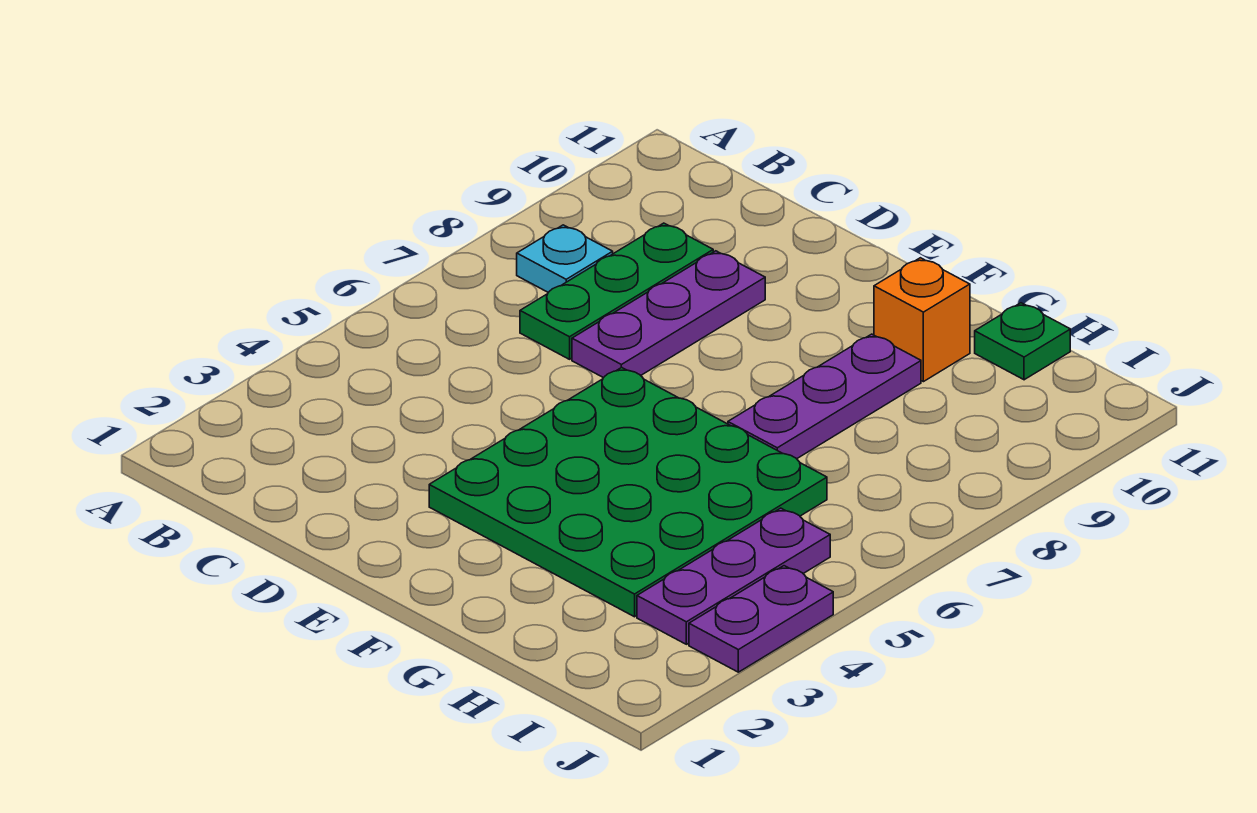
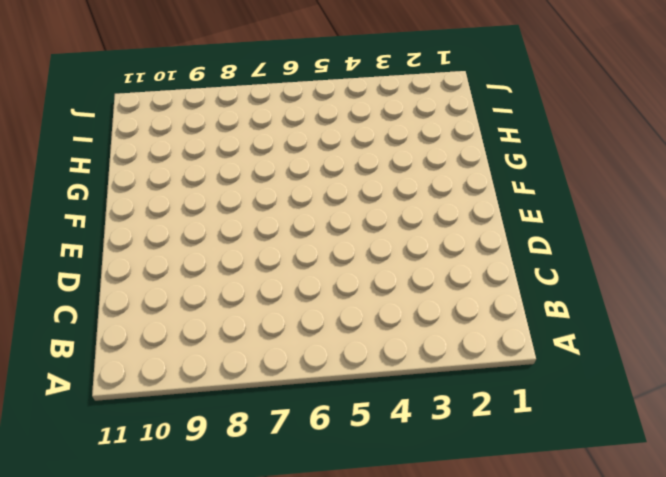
none -> cyan plate B8 level 1
none -> green plate C7:C9 level 1

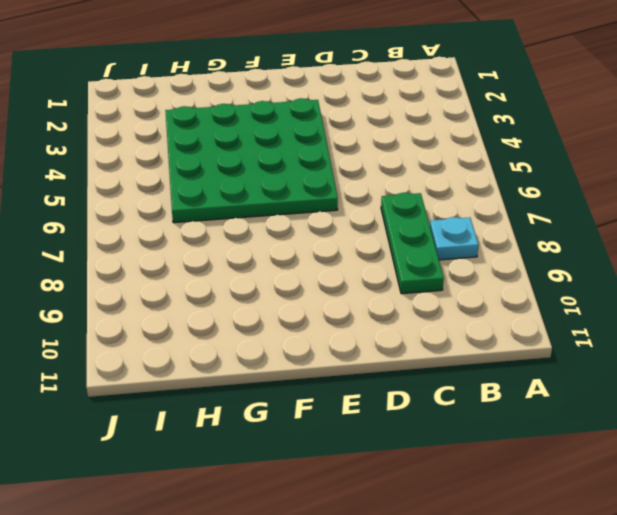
none -> purple plate D7:D9 level 1
none -> purple plate G7:G9 level 1

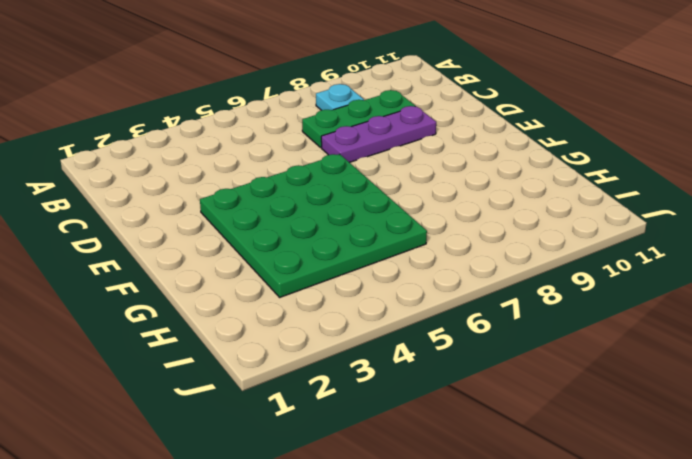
none -> purple plate G7:G9 level 1
none -> orange brick G10 level 1

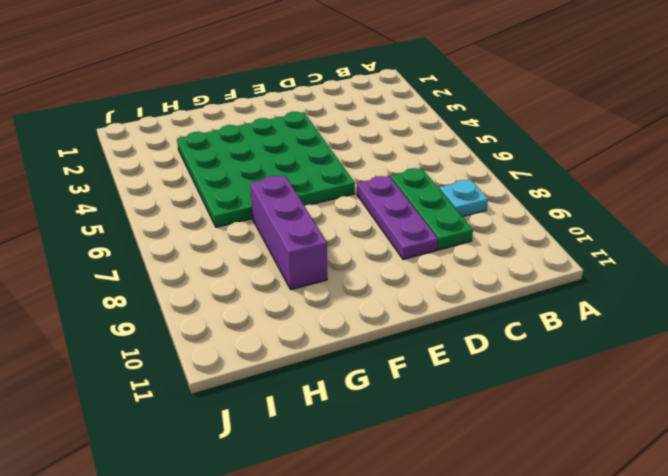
purple brick G7:G9 level 1 -> purple plate G7:G9 level 1
none -> orange brick G10 level 1
none -> green plate H11 level 1

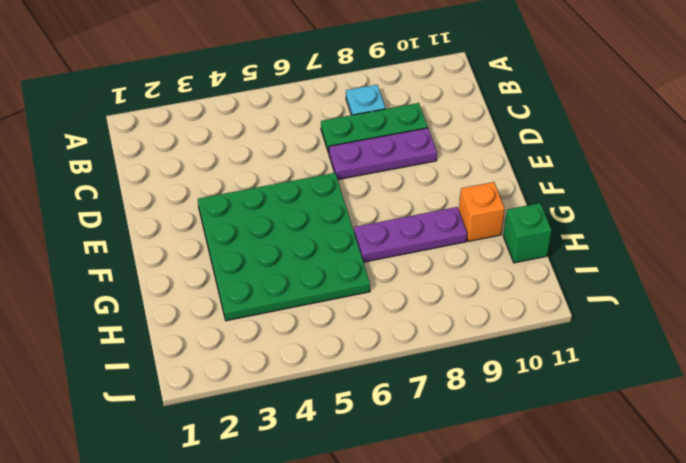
green brick H11 level 1 -> green plate H11 level 1
none -> purple plate I3:I5 level 1
none -> purple plate J3:J4 level 1

